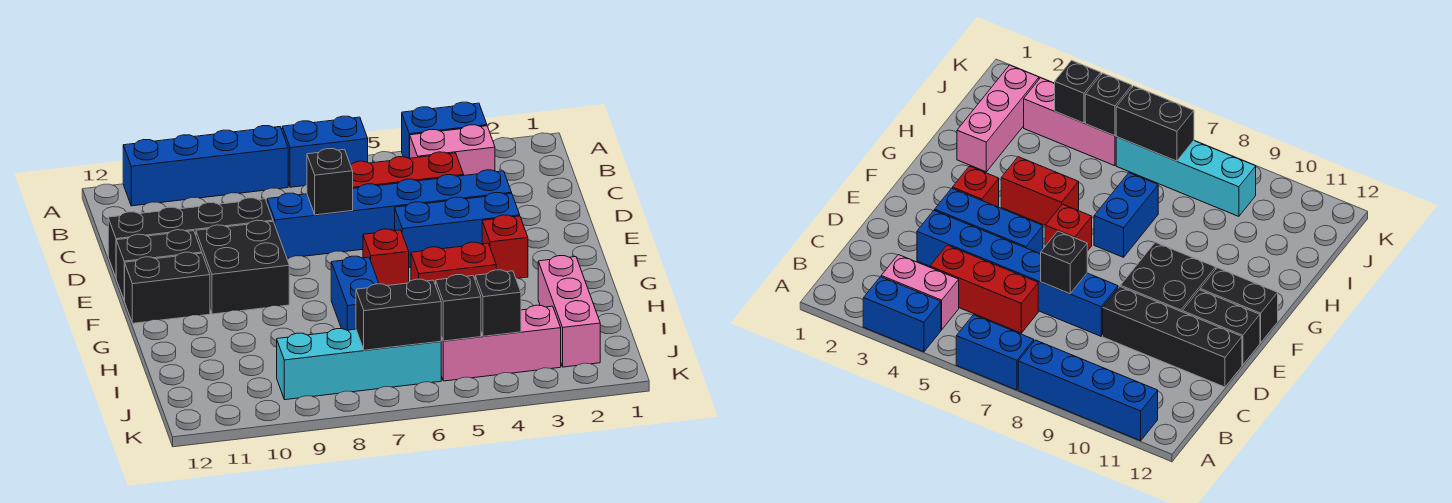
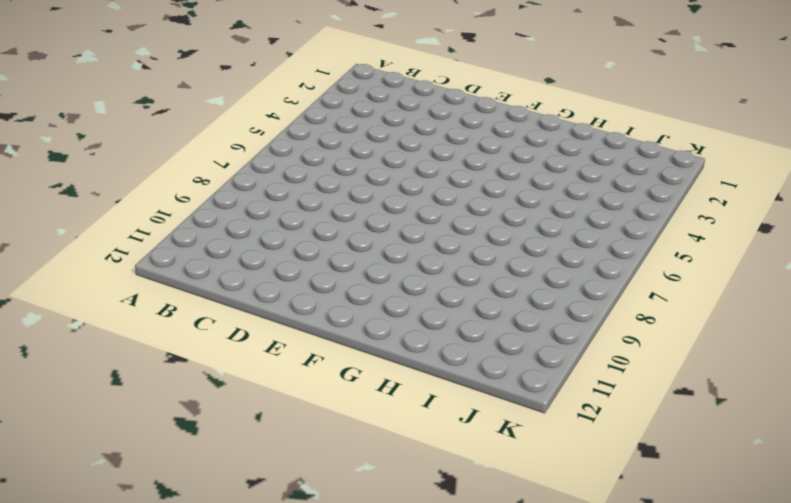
none -> blue brick A3:A4 level 1
none -> blue brick A6:A7 level 1
none -> blue brick A8:A11 level 1

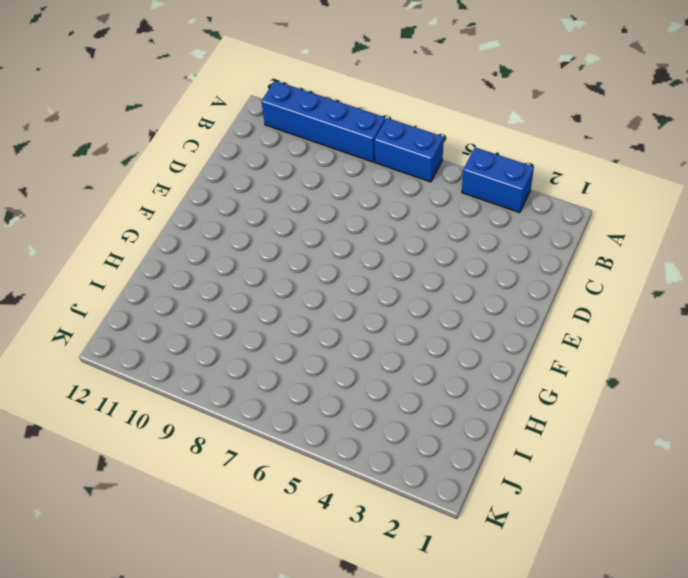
none -> pink brick B3:B4 level 1
none -> red brick C4:C6 level 1
none -> blue brick D3:D8 level 1

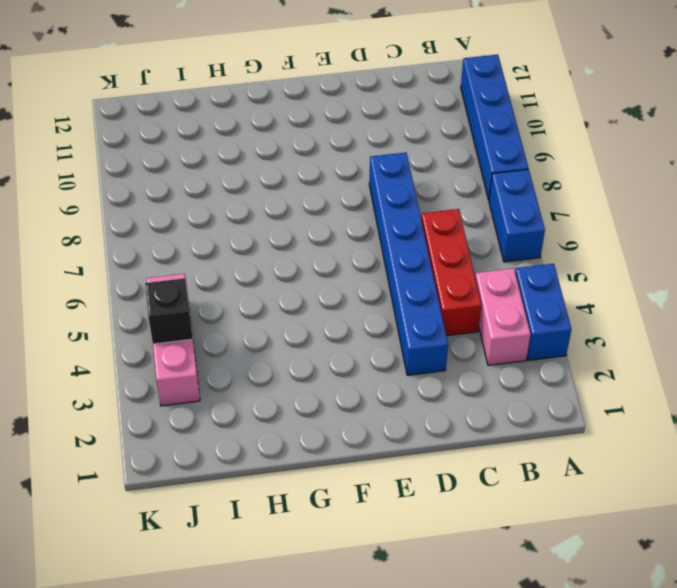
none -> black brick D9:D12 level 1
none -> blue brick E3:E5 level 1
none -> black brick E9:F10 level 1

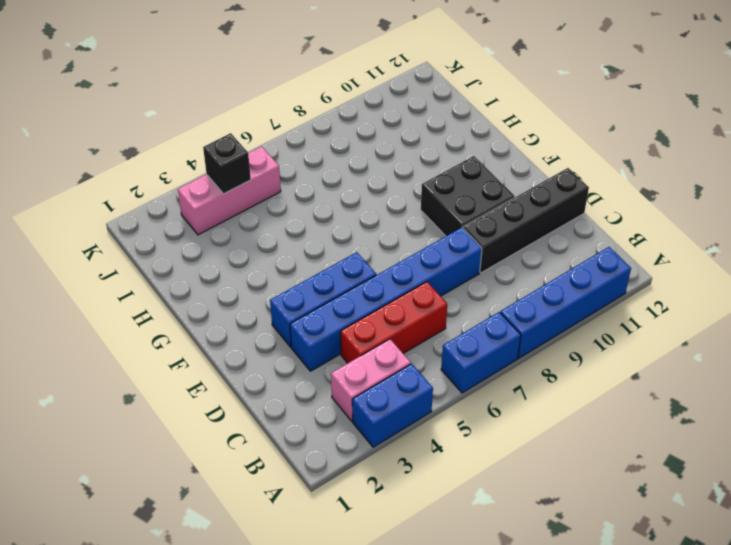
none -> black brick E11:E12 level 1
none -> red brick F3 level 1
none -> red brick F6 level 1

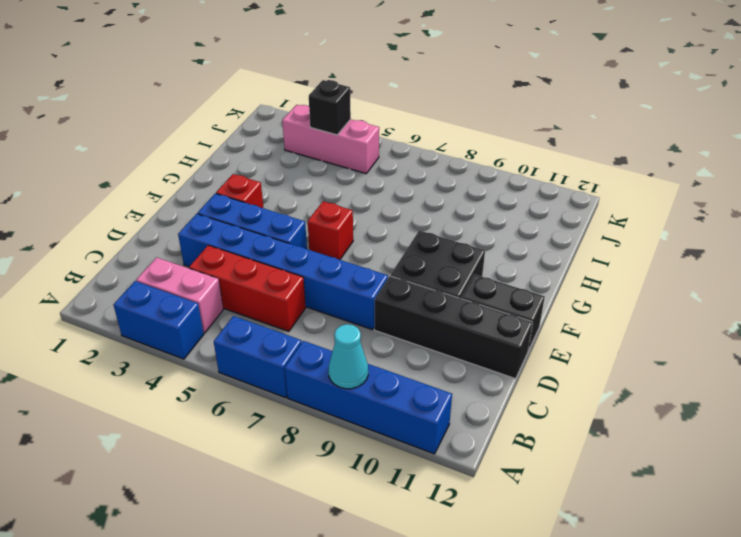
cyan cone A9 level 2 -> none
none -> black brick F11:F12 level 1
none -> red brick G4:G5 level 1
none -> blue brick G7:H7 level 1

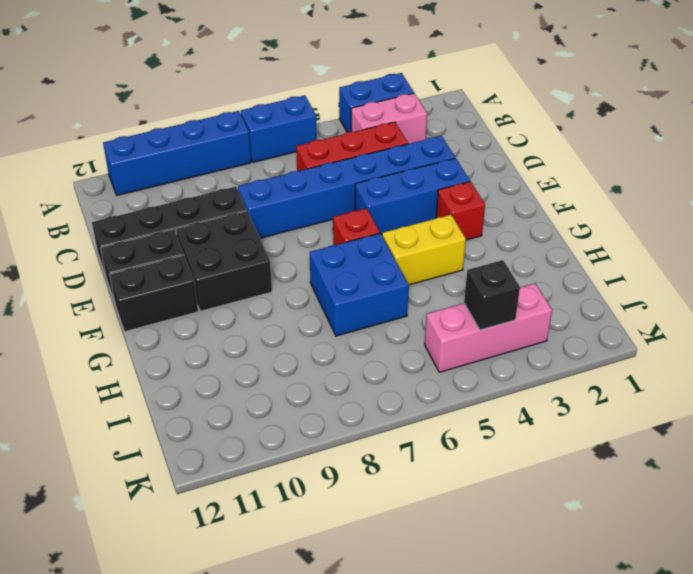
yellow brick G4:G5 level 1 -> red brick G4:G5 level 1
blue brick G6:H7 level 1 -> blue brick G7:H7 level 1
none -> pink brick H2:J2 level 1
none -> cyan brick J6:J9 level 1
none -> black brick D7 level 2

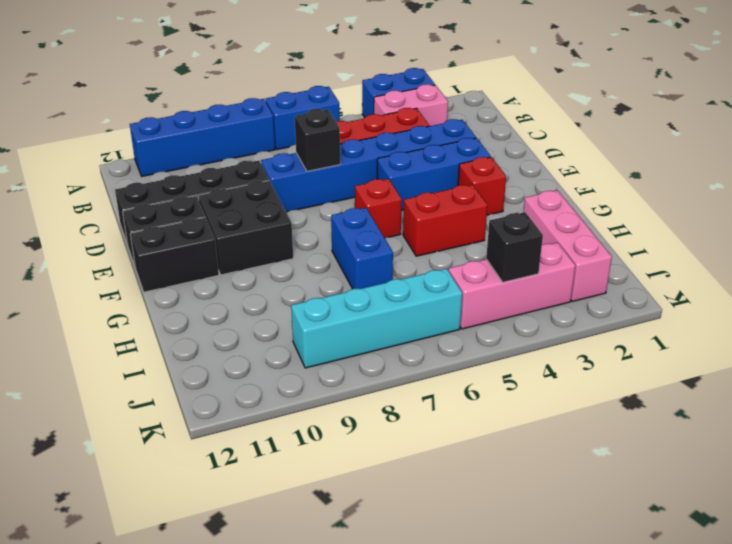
none -> black brick J5 level 2
none -> black brick J6:J7 level 2

